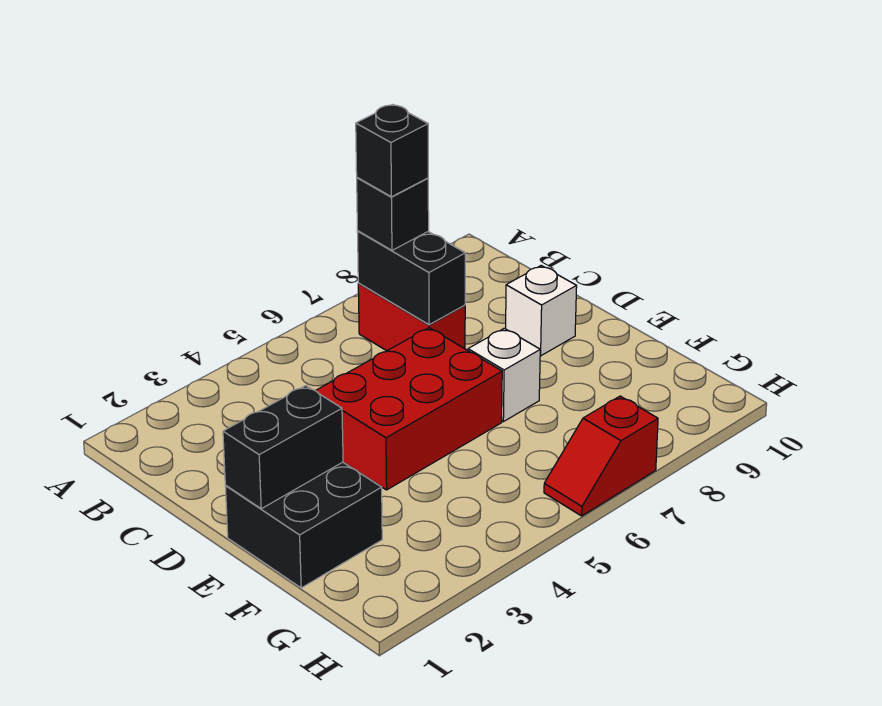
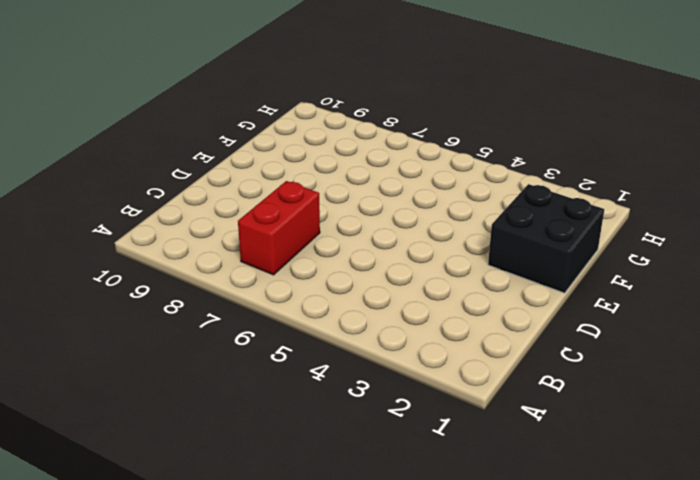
none -> red brick D4:E6 level 1
none -> white brick D9 level 1

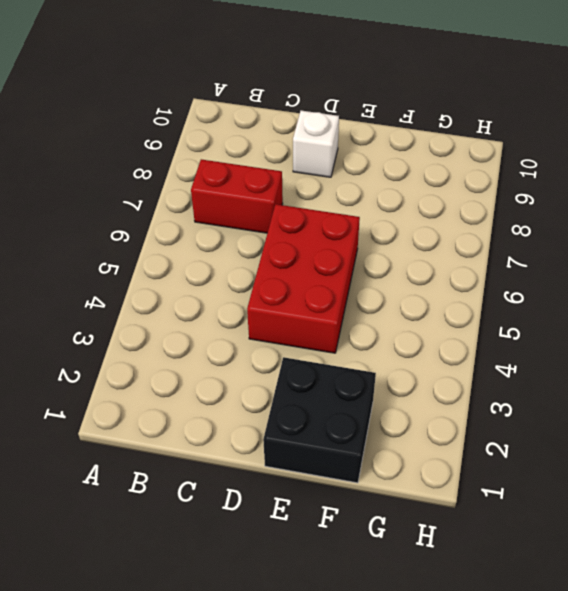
none -> white brick E7 level 1
none -> red slope H6:H7 level 1 top 7

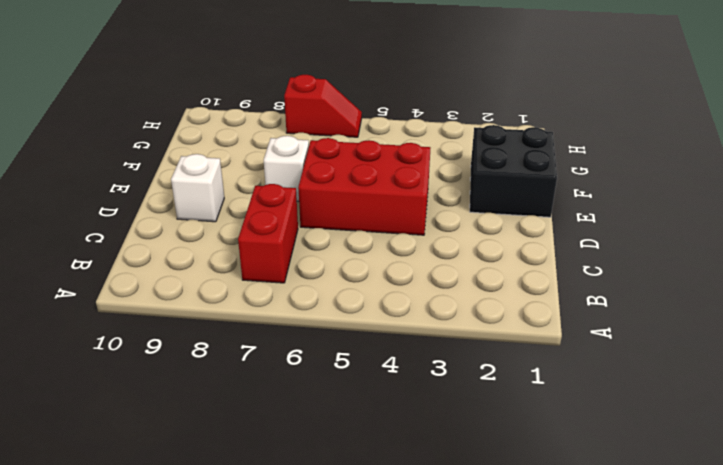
none -> black brick B7:C7 level 2
none -> black brick E1:E2 level 2

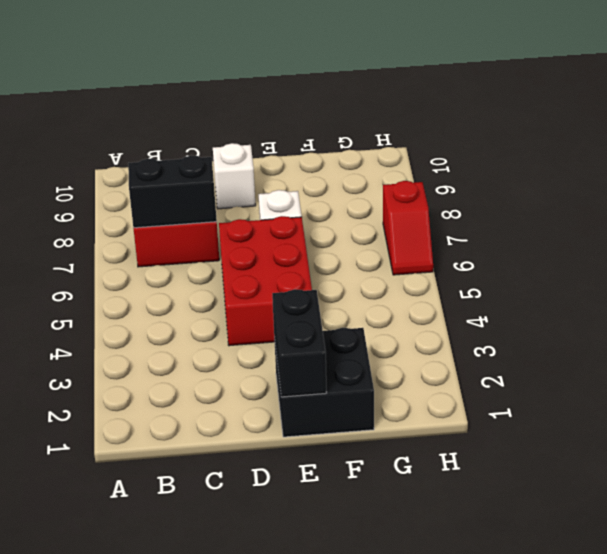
none -> black brick B7 level 3
none -> black brick B7 level 4

